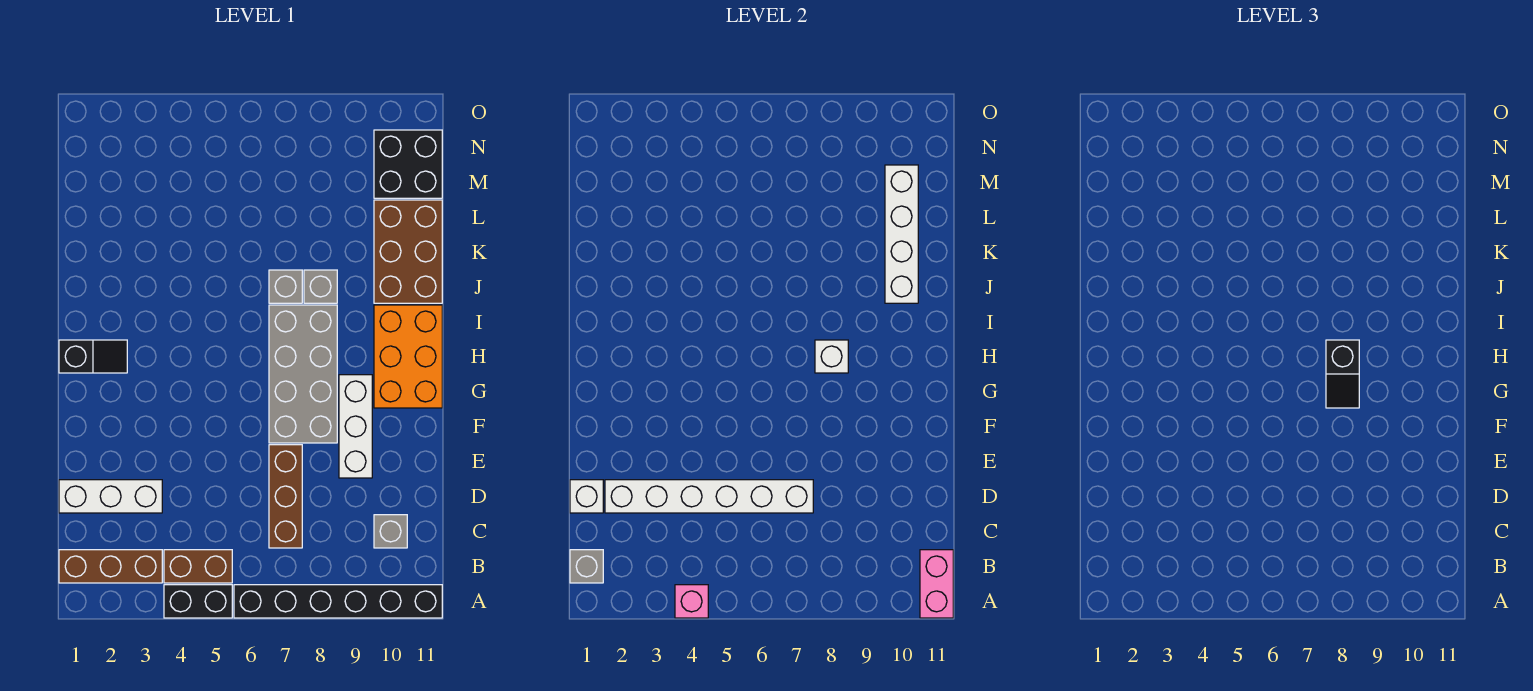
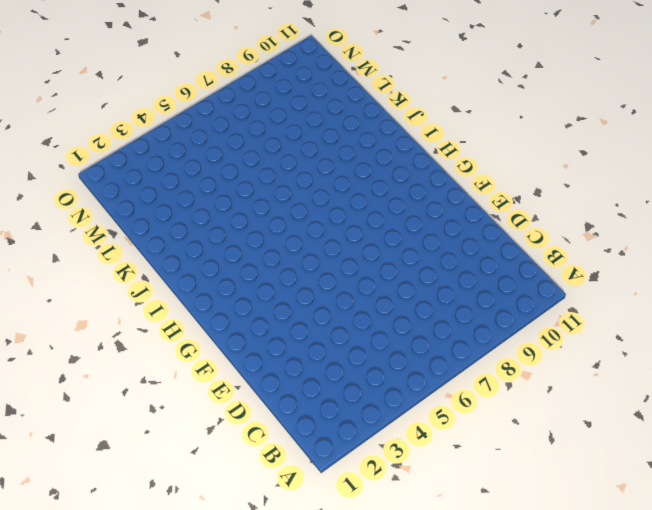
none -> black brick A4:A5 level 1
none -> black brick A6:A11 level 1
none -> brown brick B1:B3 level 1

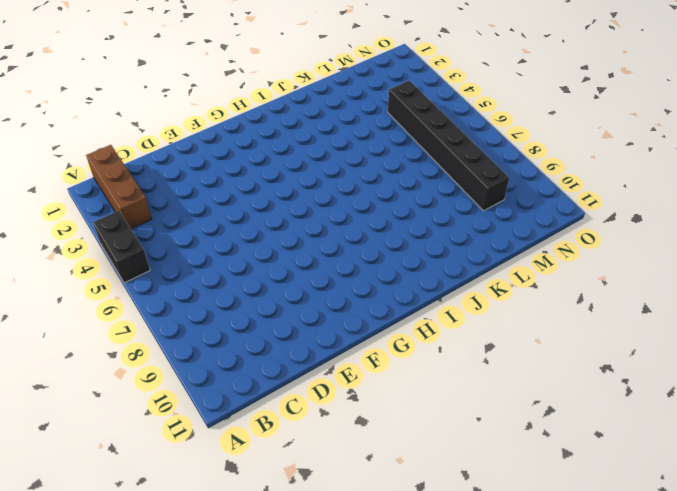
black brick M4:M9 level 1 -> black brick A6:A11 level 1
none -> brown brick B4:B5 level 1
none -> brown brick C7:E7 level 1
none -> grey brick C10 level 1

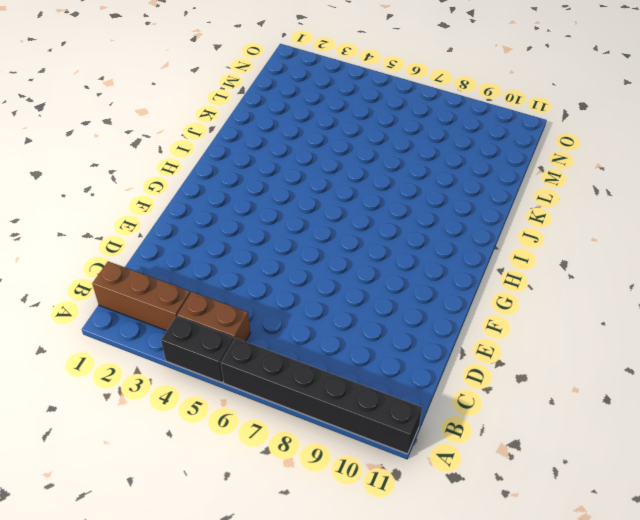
none -> brown brick C7:E7 level 1
none -> grey brick C10 level 1
none -> white brick D1:D3 level 1

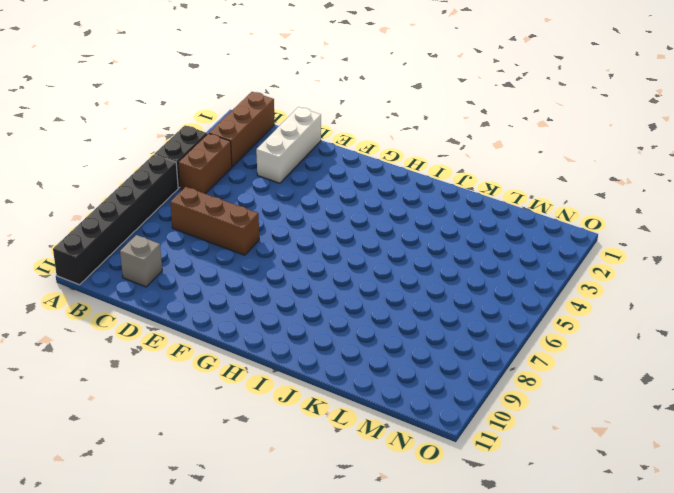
none -> white brick E9:G9 level 1
none -> grey brick F7:I8 level 1
none -> orange brick G10:I11 level 1

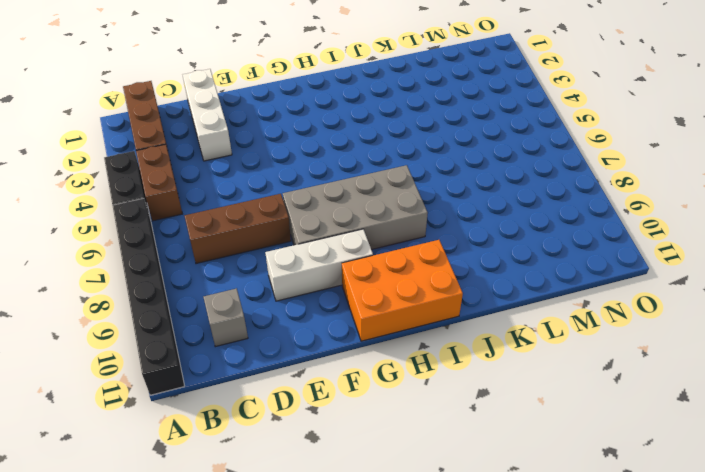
none -> black slope H1:H2 level 1 top 1
none -> grey brick J7 level 1
none -> grey brick J8 level 1

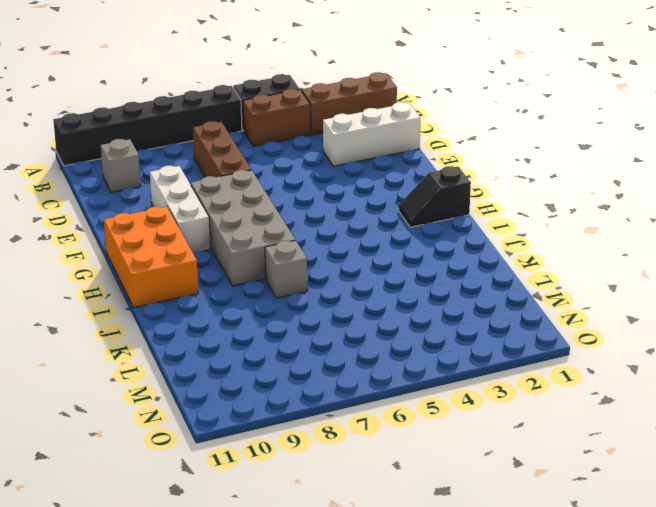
none -> grey brick J8 level 1
none -> brown brick J10:L11 level 1
none -> black brick M10:N11 level 1

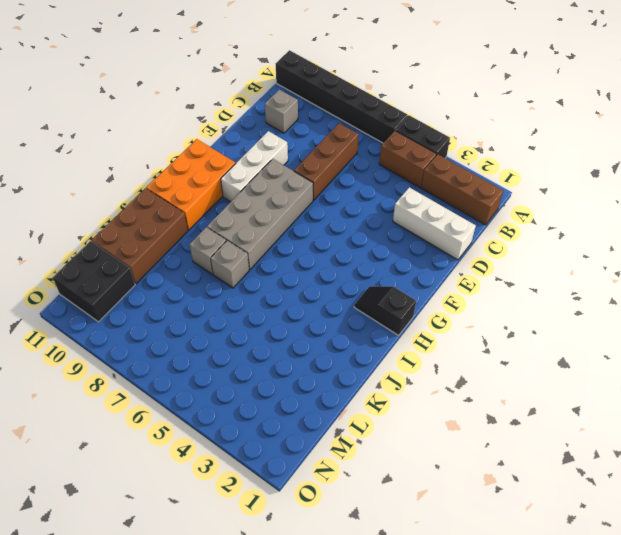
none -> pink brick A4 level 2
none -> pink brick A11:B11 level 2
none -> grey brick B1 level 2

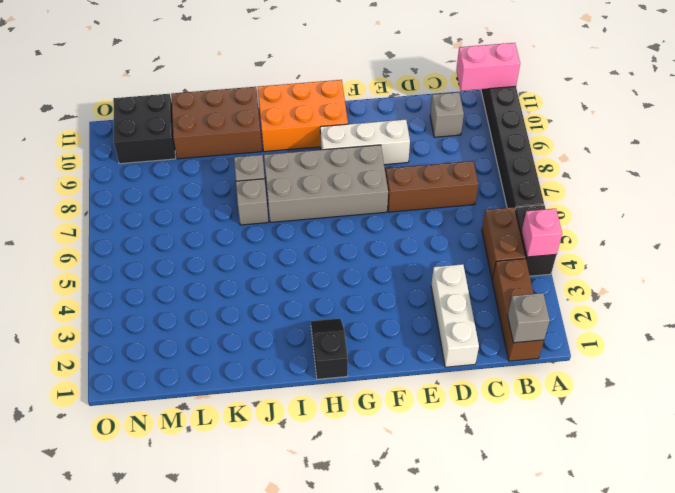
none -> white brick D1 level 2
none -> white brick D2:D7 level 2
none -> white brick H8 level 2

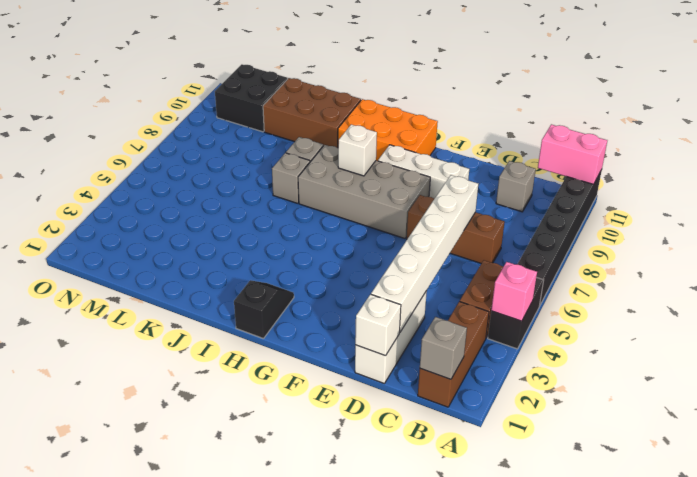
none -> white brick J10:M10 level 2
none -> black slope G8:H8 level 3 top H

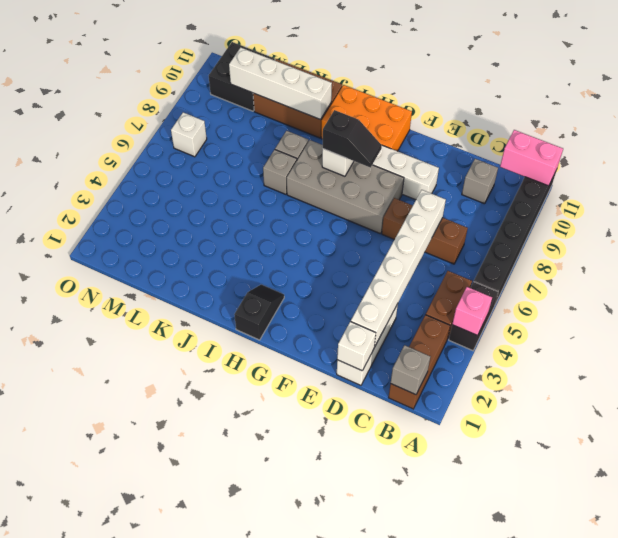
white brick N7 level 1 -> none

